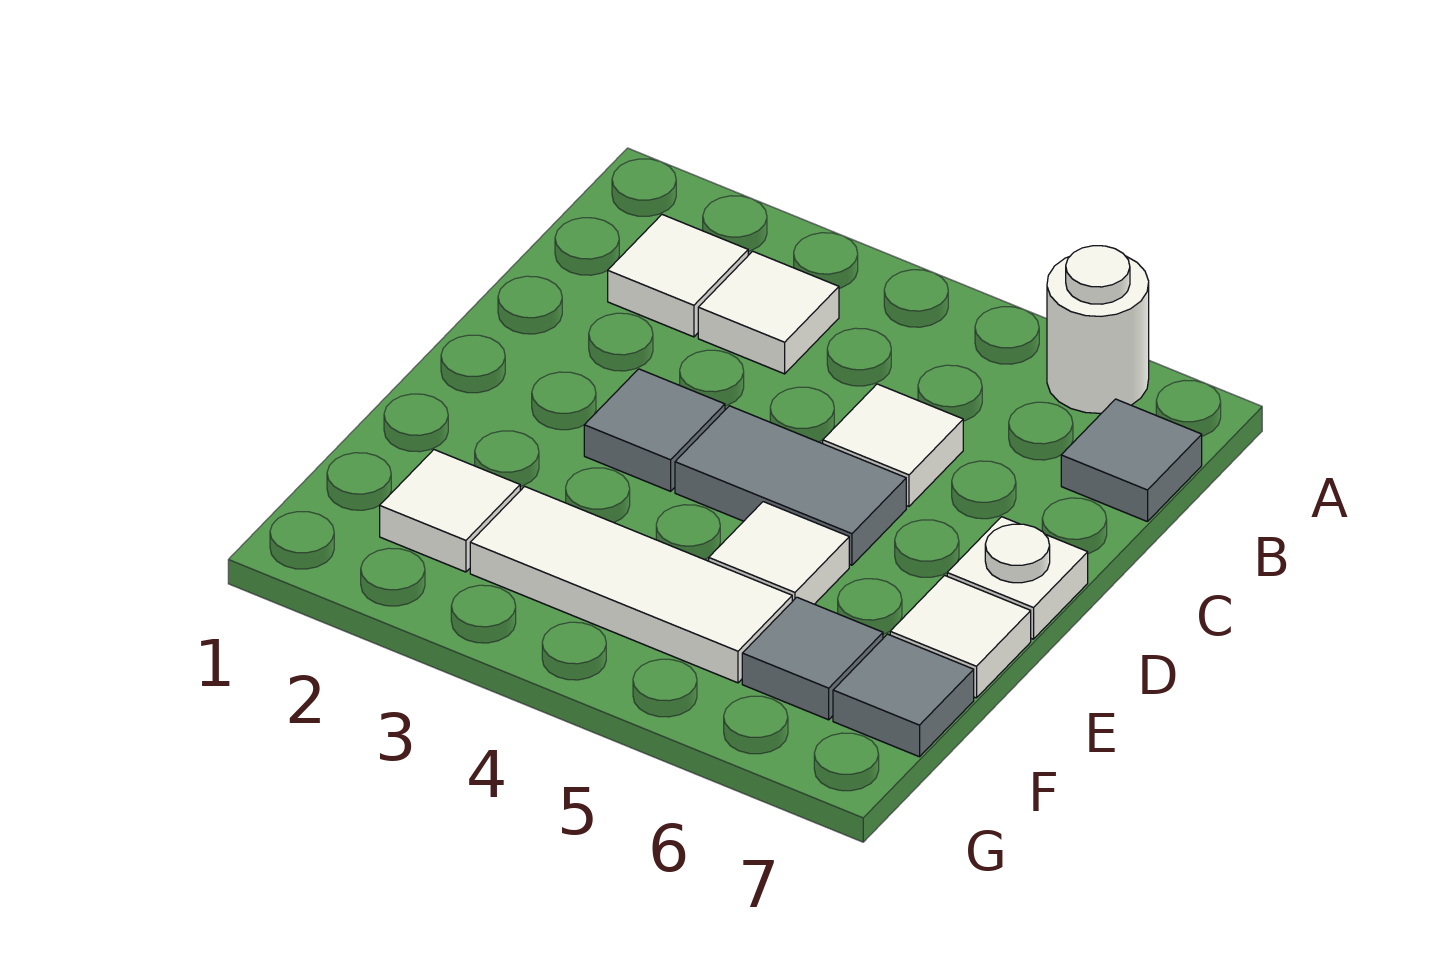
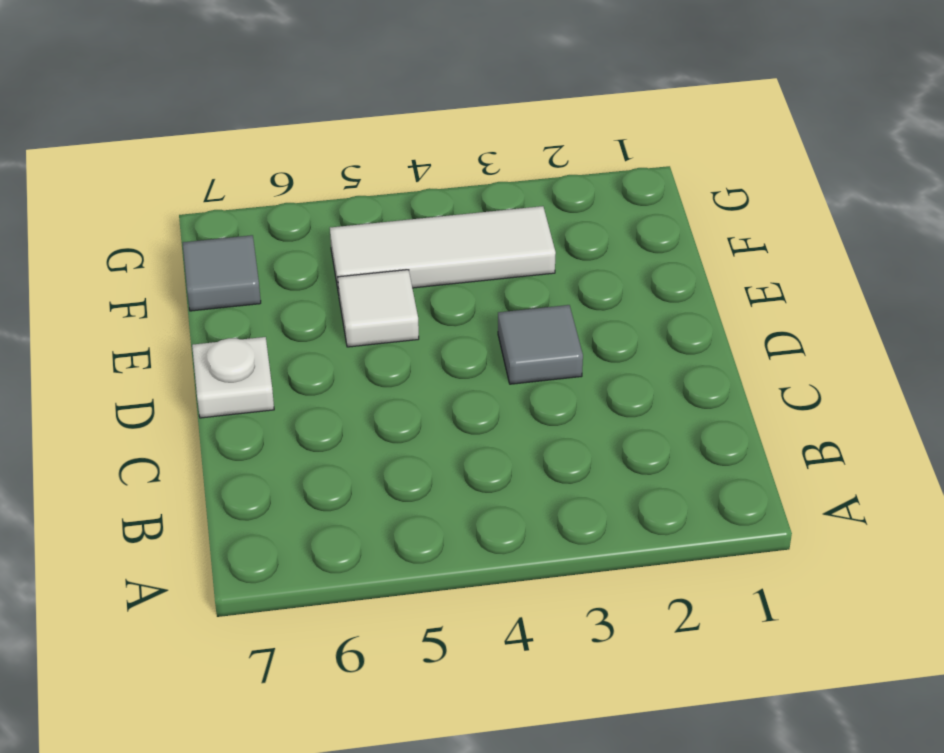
none -> white round brick A6 level 1
none -> white tile B2 level 1
none -> white tile B3 level 1

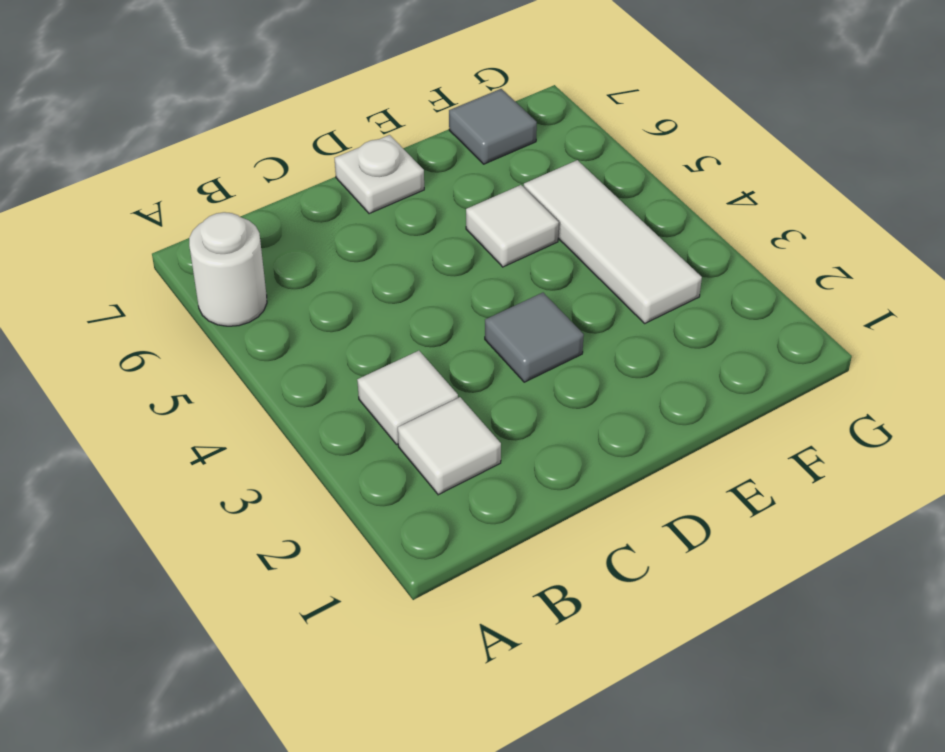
none -> grey tile B7 level 1
none -> white tile C5 level 1
none -> grey tile D4:D5 level 1

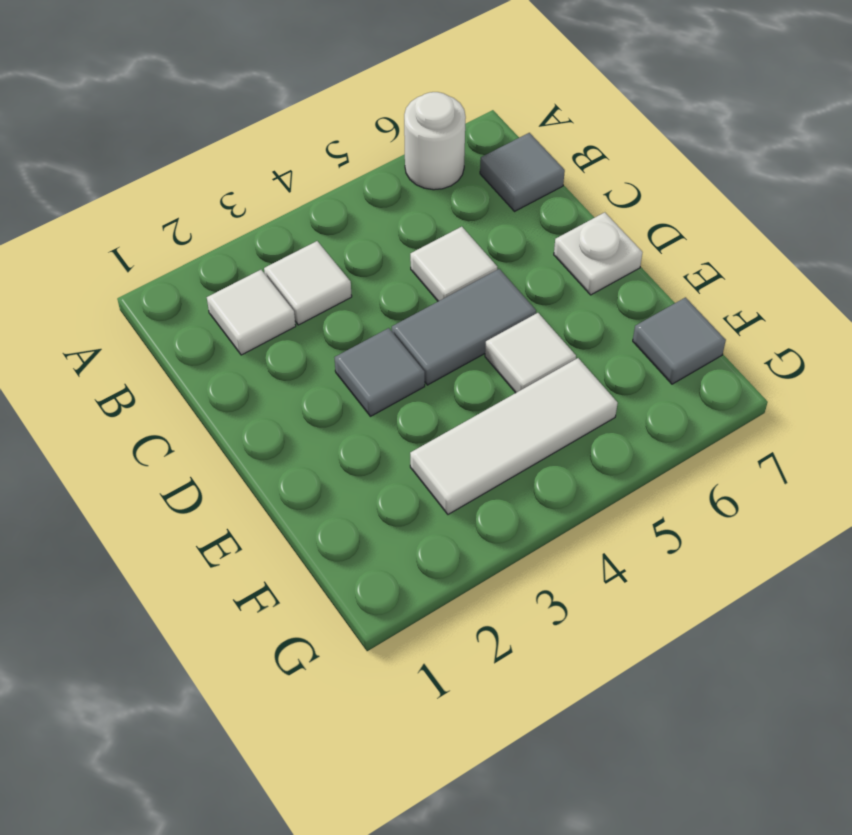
none -> white tile E7 level 1
none -> white tile F2 level 1
none -> grey tile F6 level 1

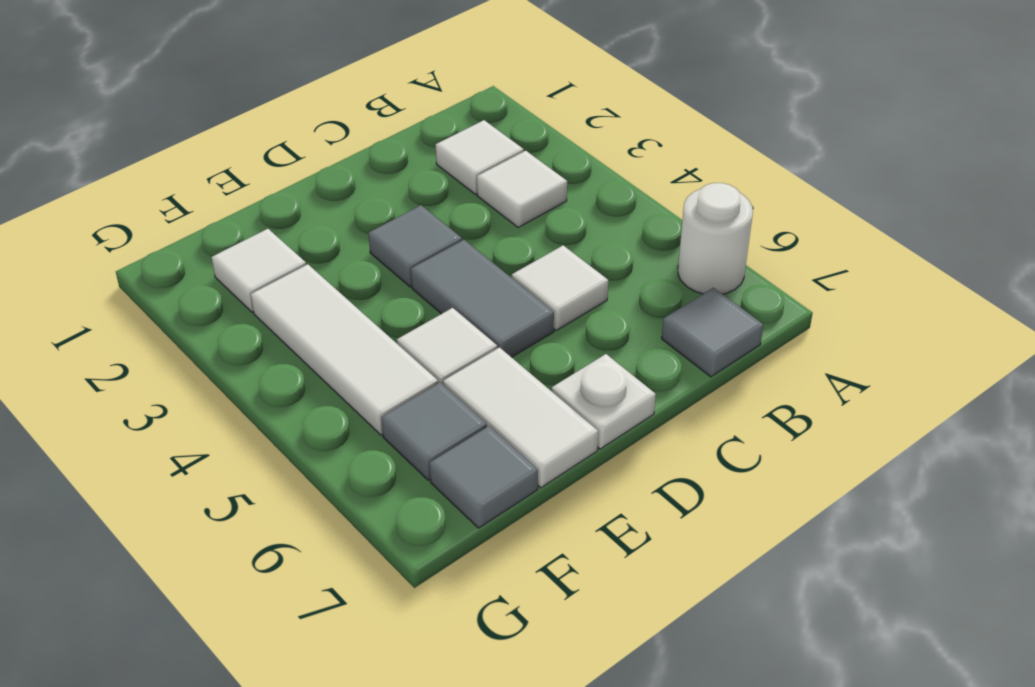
white tile E6:E7 level 1 -> white tile E7 level 1

